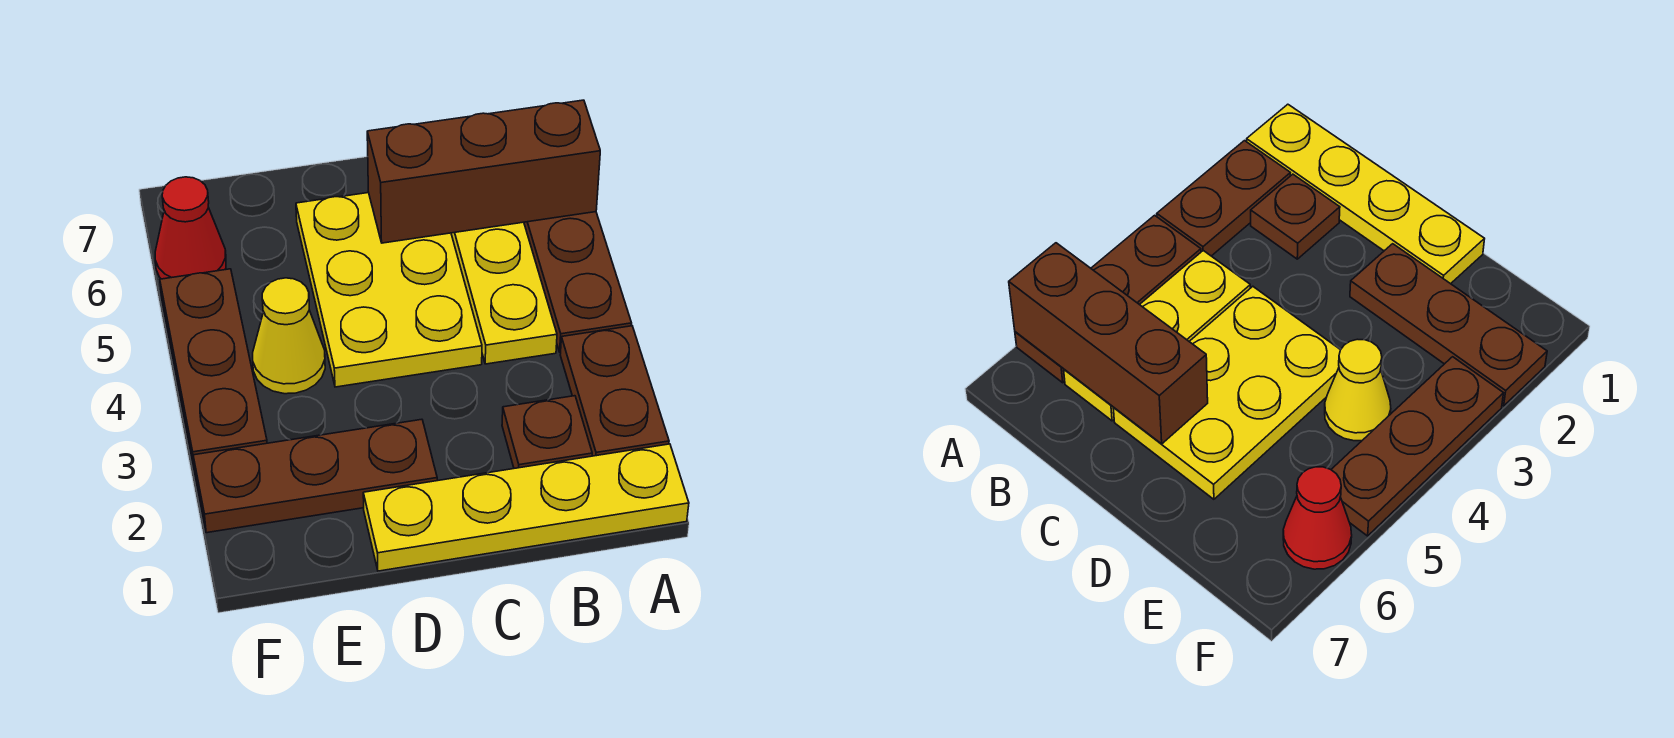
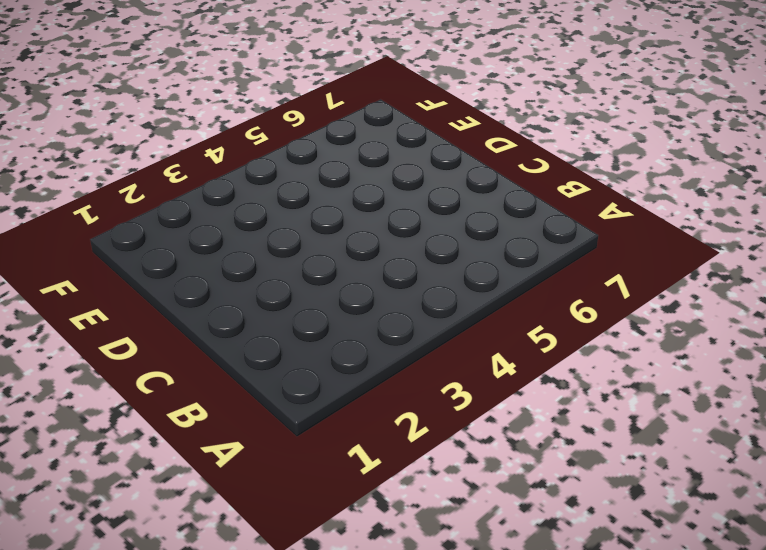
none -> yellow plate A1:D1 level 1
none -> brown plate A2:A3 level 1

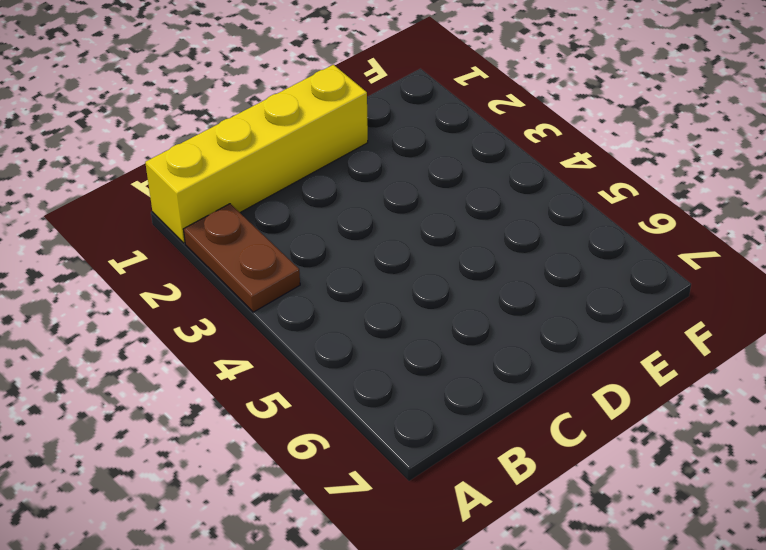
yellow brick A1:D1 level 1 -> yellow plate A1:D1 level 1
none -> brown plate A4:A6 level 1
none -> brown plate B2 level 1

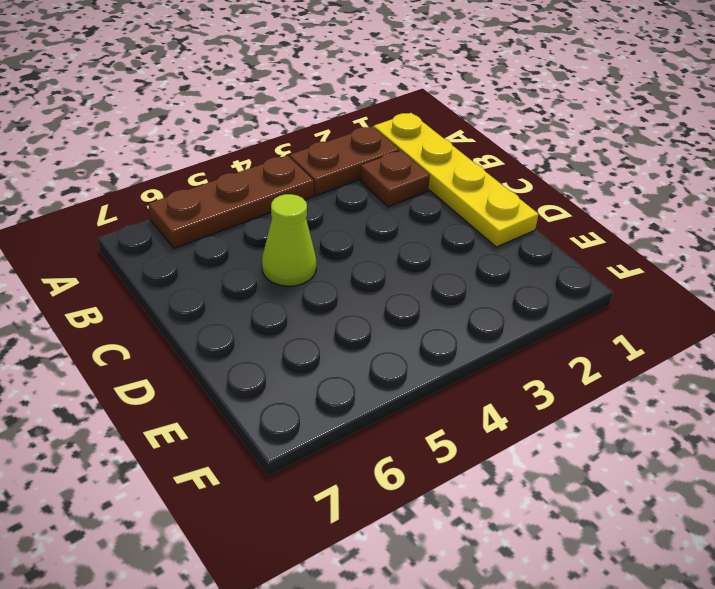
lime cone C5 level 1 -> yellow plate C4:D6 level 1
none -> yellow plate B4:B6 level 1
none -> brown plate D2:F2 level 1

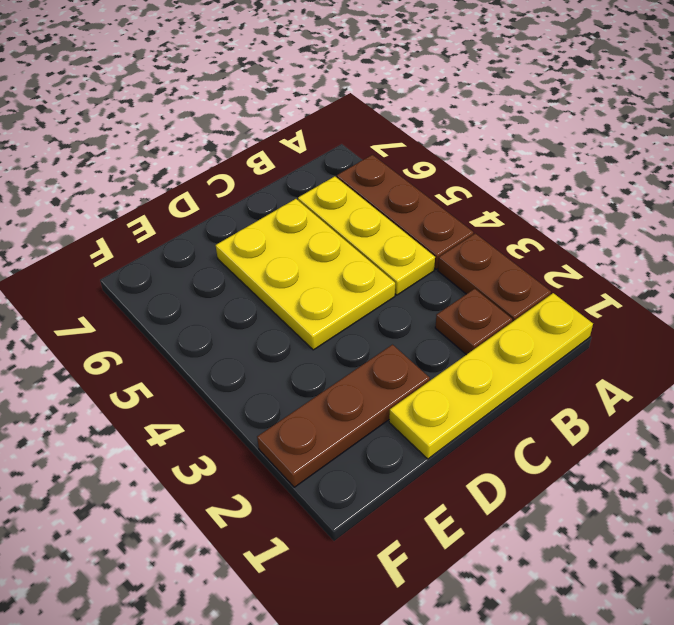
none -> yellow cone E4 level 1
none -> brown plate F3:F5 level 1

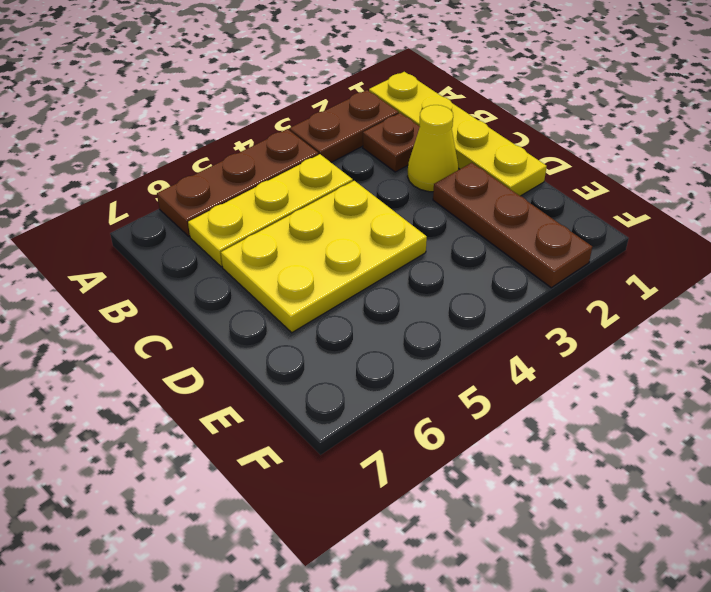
yellow cone C2 level 1 -> yellow cone E4 level 1
none -> brown plate F3:F5 level 1
none -> red cone F6 level 1

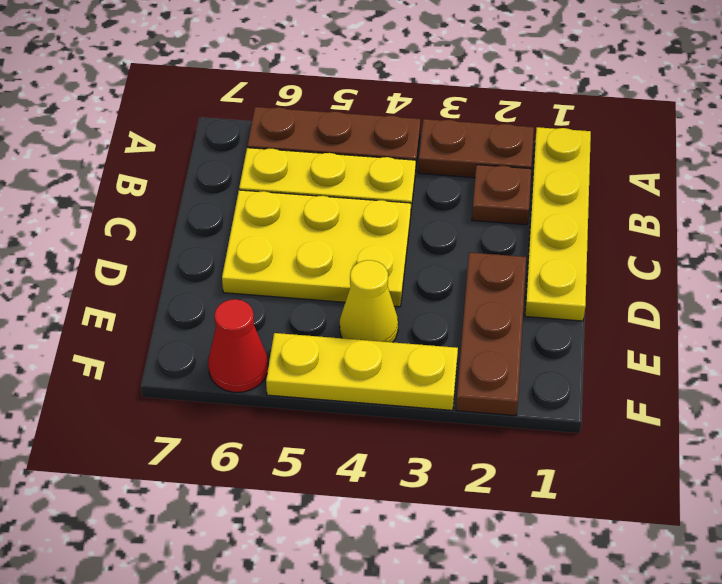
yellow plate F3:F5 level 1 -> brown plate F3:F5 level 1
none -> brown brick A6:C6 level 2

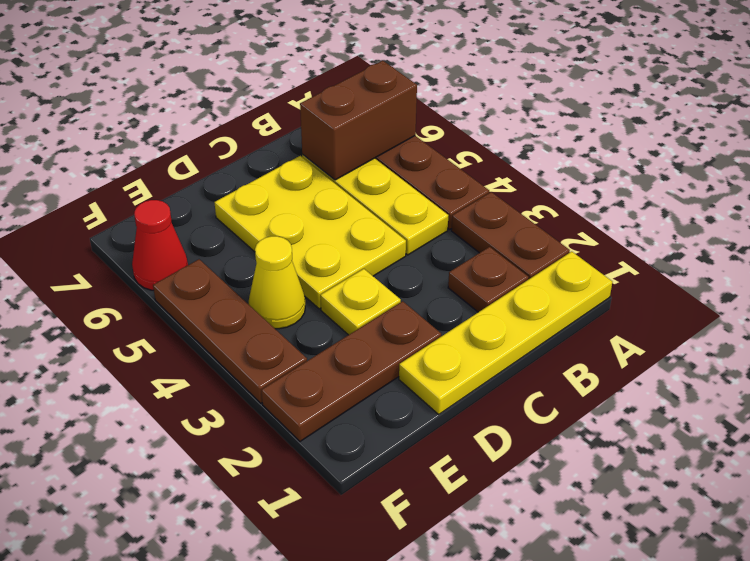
brown brick A6:B6 level 2 -> brown brick A6:C6 level 2
yellow plate D3 level 1 -> none

